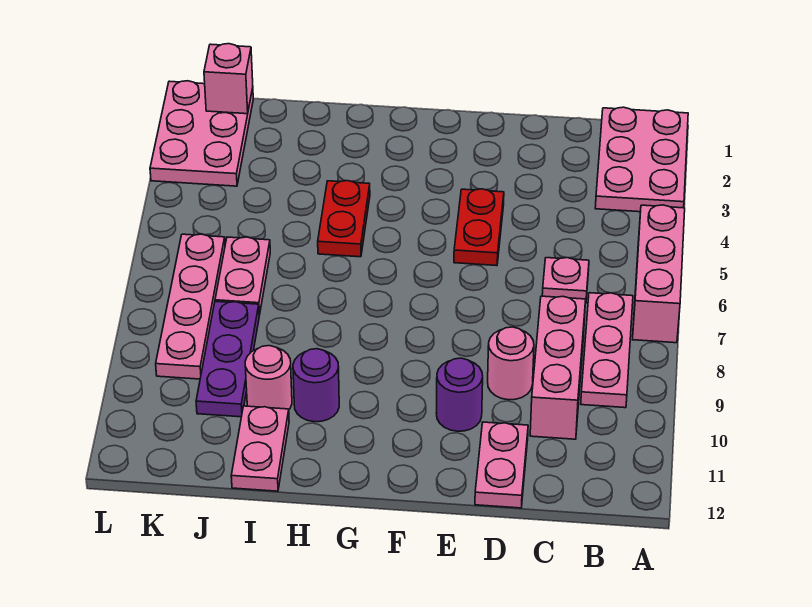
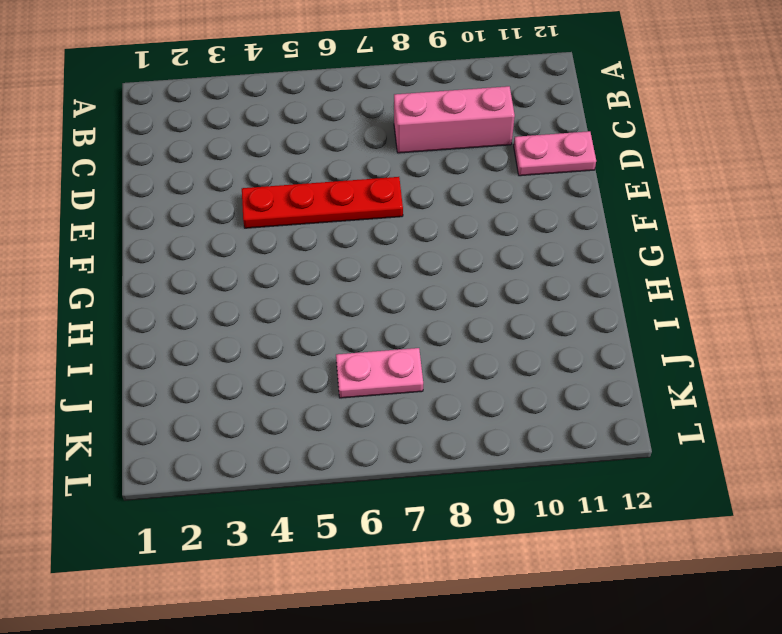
red plate E4:E7 level 1 -> red plate E4:E5 level 1
none -> pink plate A1:B3 level 1
none -> pink brick A5:A7 level 1
none -> pink plate B7:B9 level 1

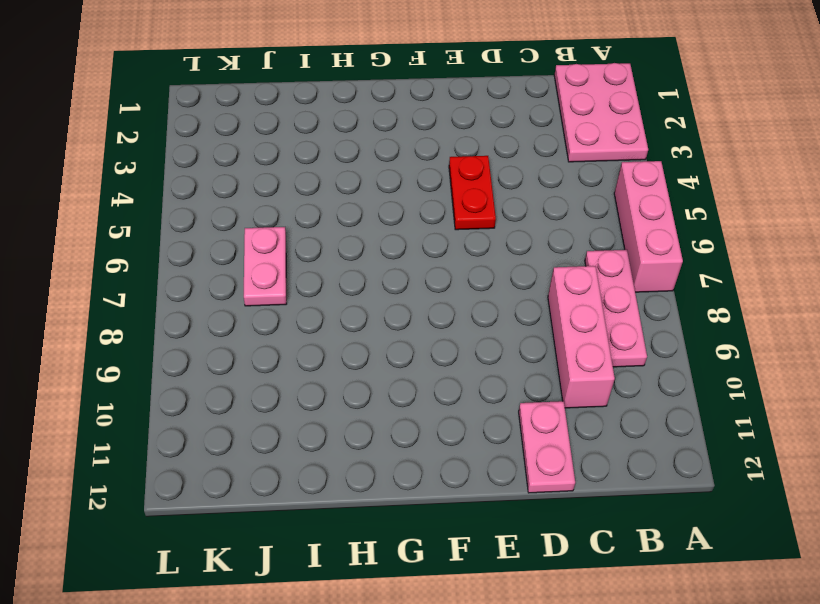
none -> pink plate C6 level 1
none -> pink round brick D9 level 1
none -> purple round brick E10 level 1

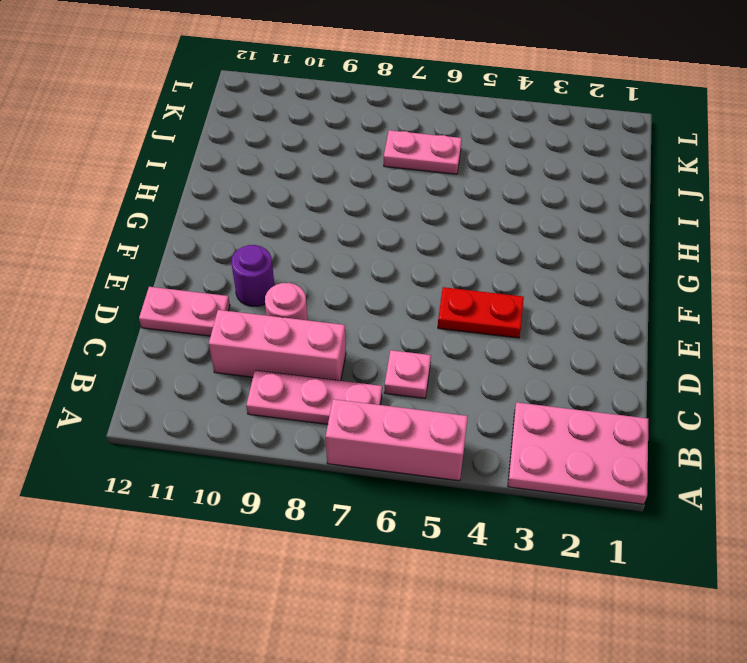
none -> red plate H4:H5 level 1
none -> purple round brick H10 level 1
none -> pink round brick I10 level 1

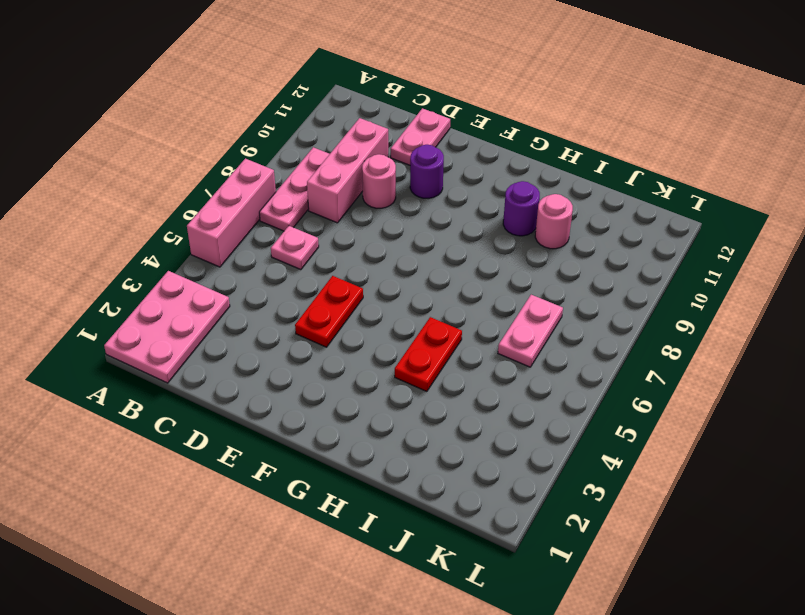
none -> pink plate I11:I12 level 1
none -> purple plate J8:J10 level 1
none -> pink plate K1:L3 level 1

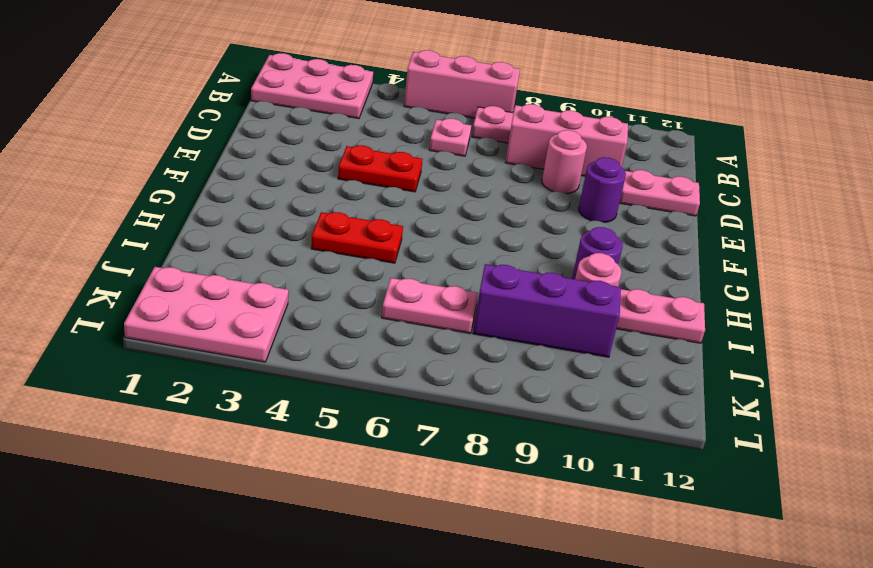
purple brick J8:J10 level 1 -> purple plate J8:J10 level 1
none -> pink plate K6:K9 level 1
none -> pink brick K1 level 2

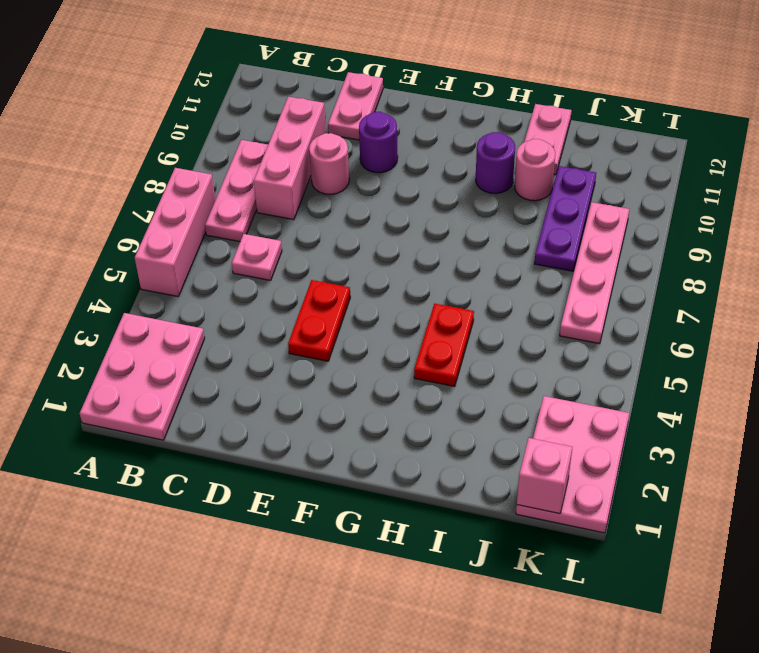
none -> pink plate J6:J7 level 1

